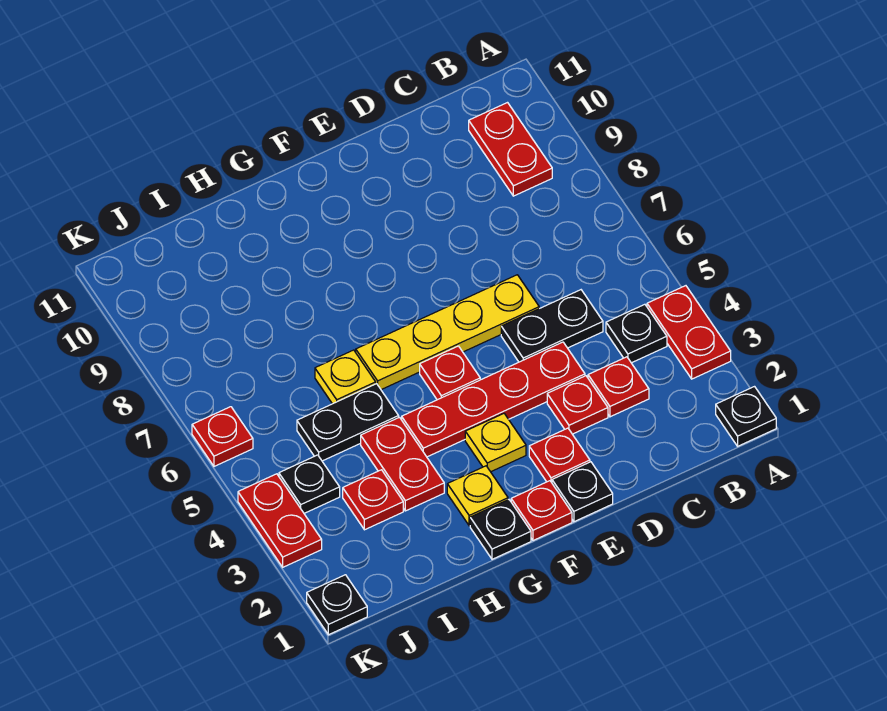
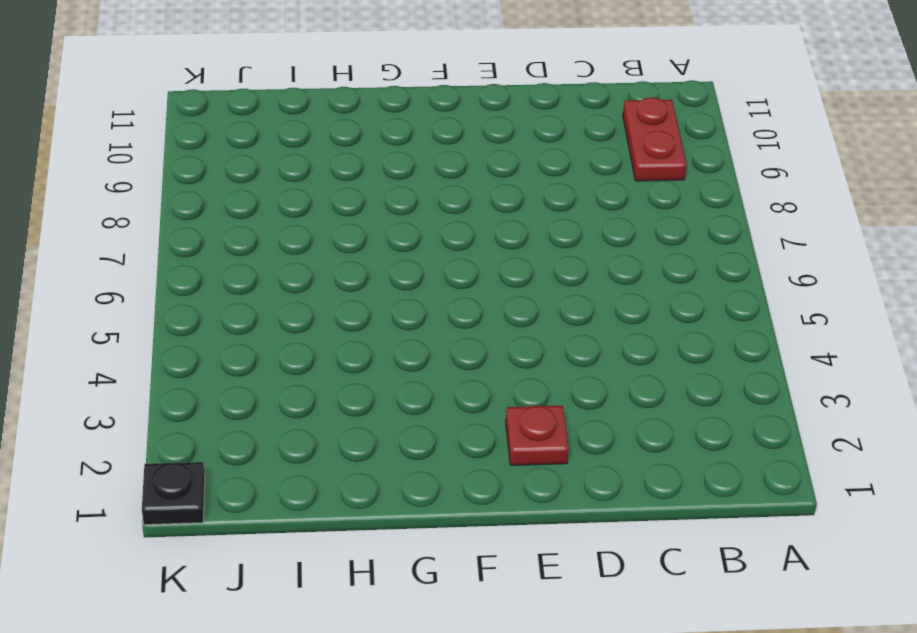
none -> black plate A1 level 1
none -> red plate A3:A4 level 1
none -> black plate B4 level 1

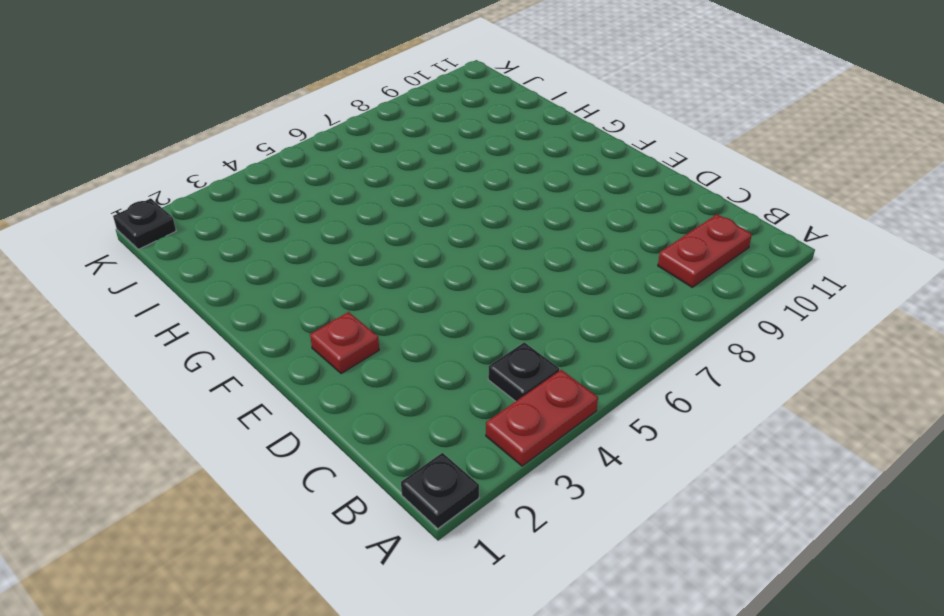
none -> red plate C3 level 1
none -> black plate C5:D5 level 1
none -> red plate D3 level 1

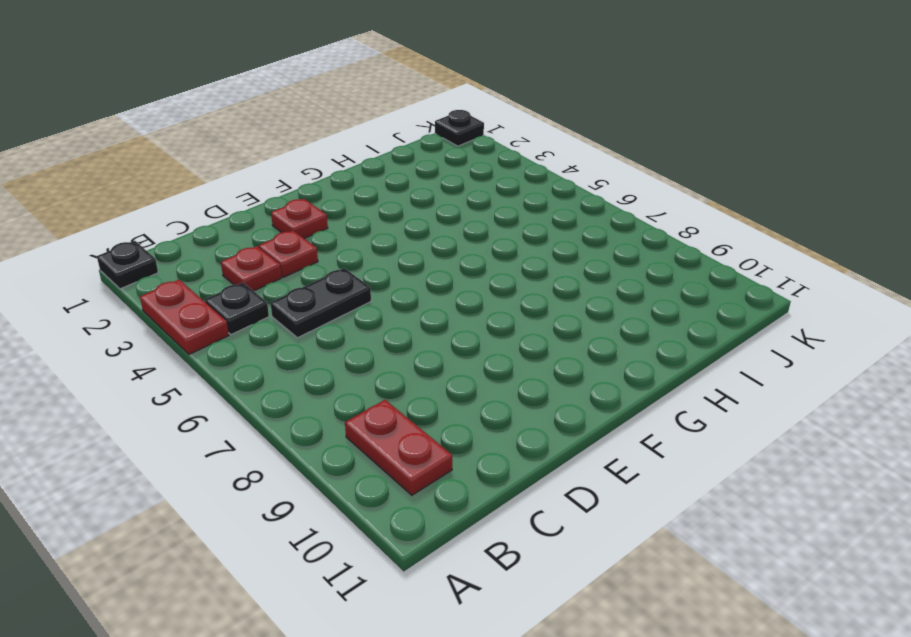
none -> red plate D4:G4 level 1
none -> yellow plate D6:G6 level 1
none -> black plate E1 level 1

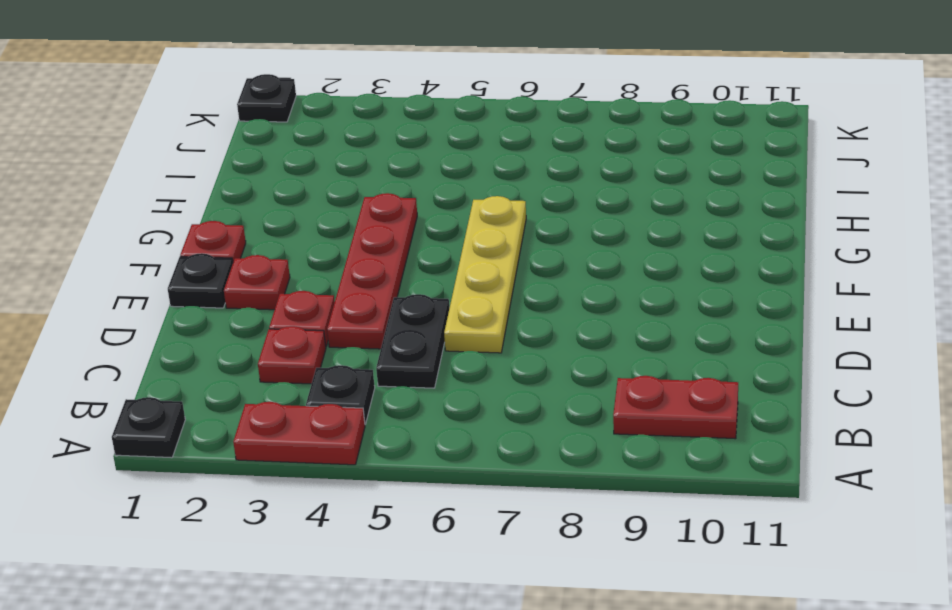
none -> yellow plate F3 level 1
none -> red plate F5 level 1
none -> black plate G1 level 1

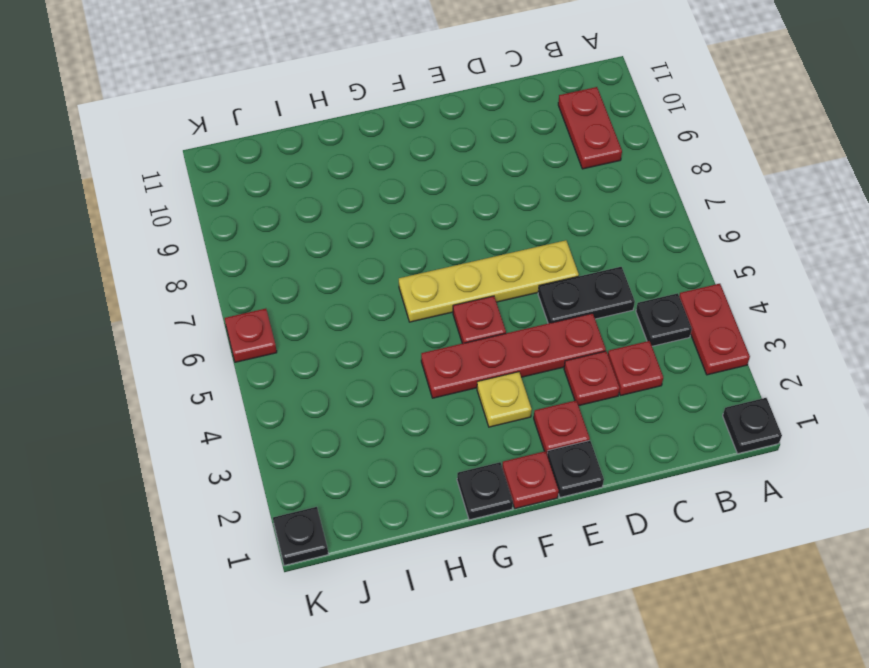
none -> yellow plate G2 level 1
none -> red plate H3:H4 level 1
none -> black plate H5:I5 level 1

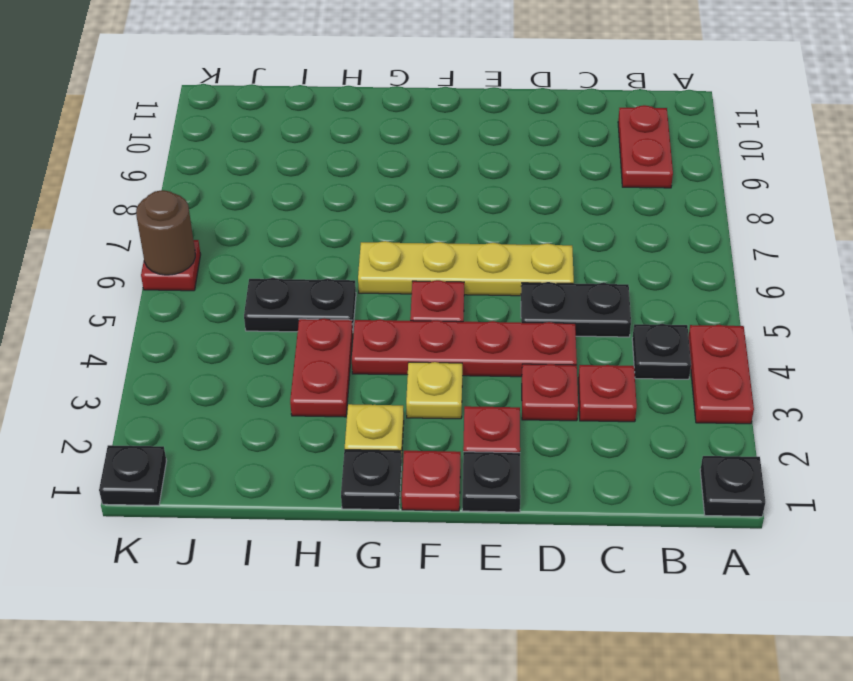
brown round brick K6 level 2 -> none
none -> yellow plate H6 level 1
none -> red plate I3 level 1
none -> black plate J4 level 1

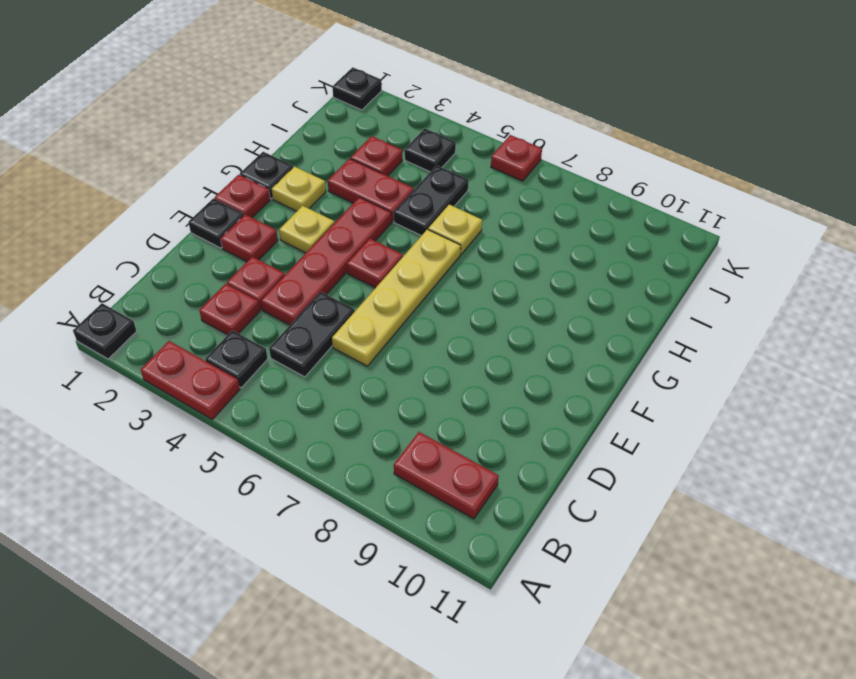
none -> red plate K3:K4 level 1

